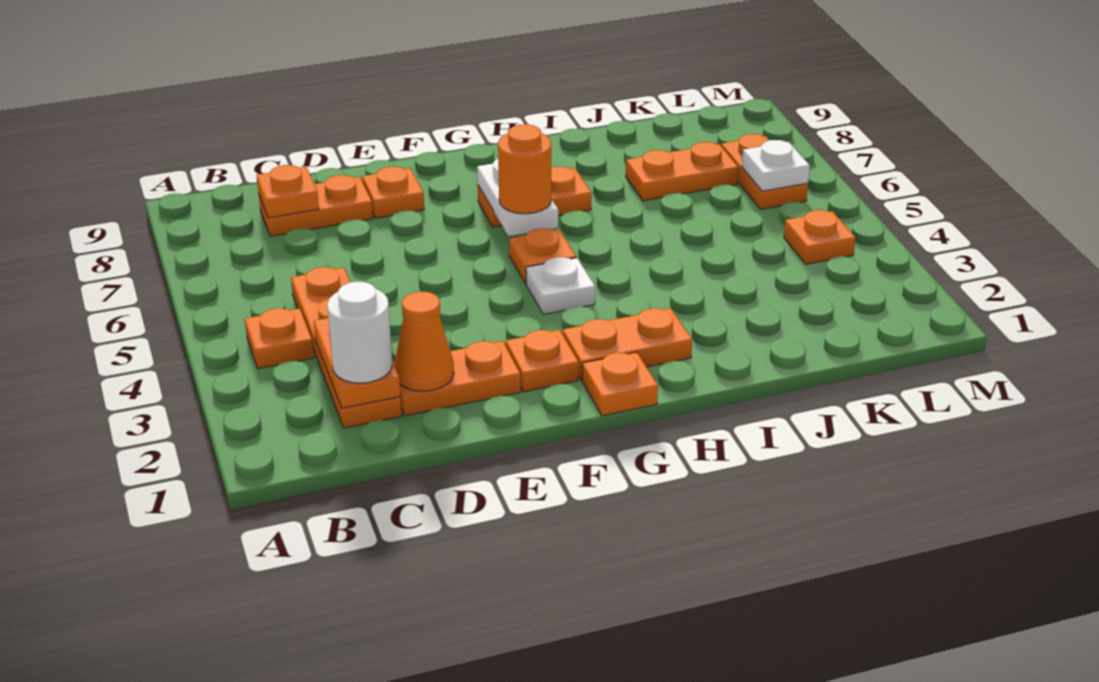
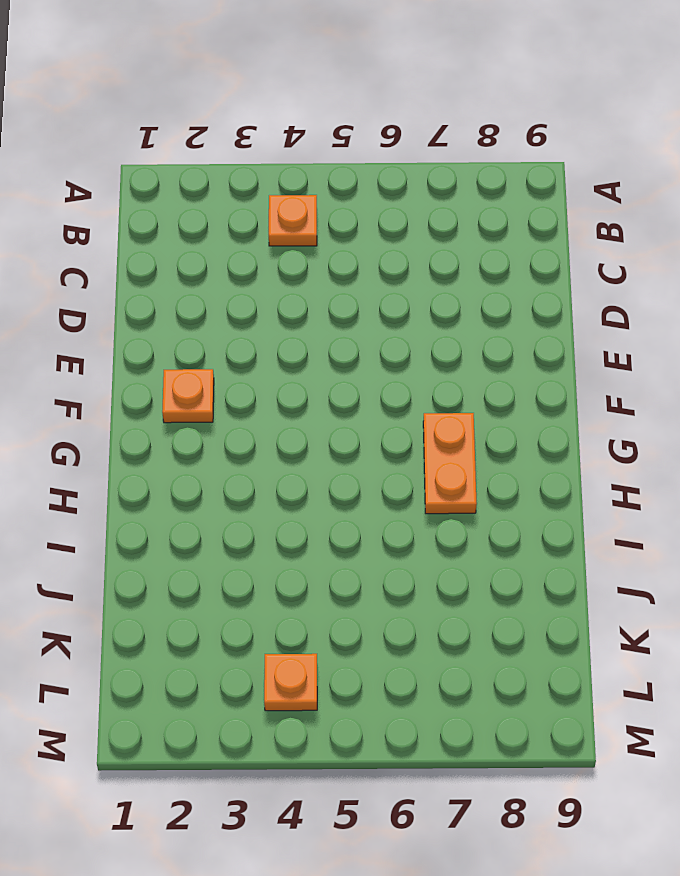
none -> orange plate C2:C5 level 1
none -> orange plate C8:D8 level 1
none -> orange plate D2:E2 level 1

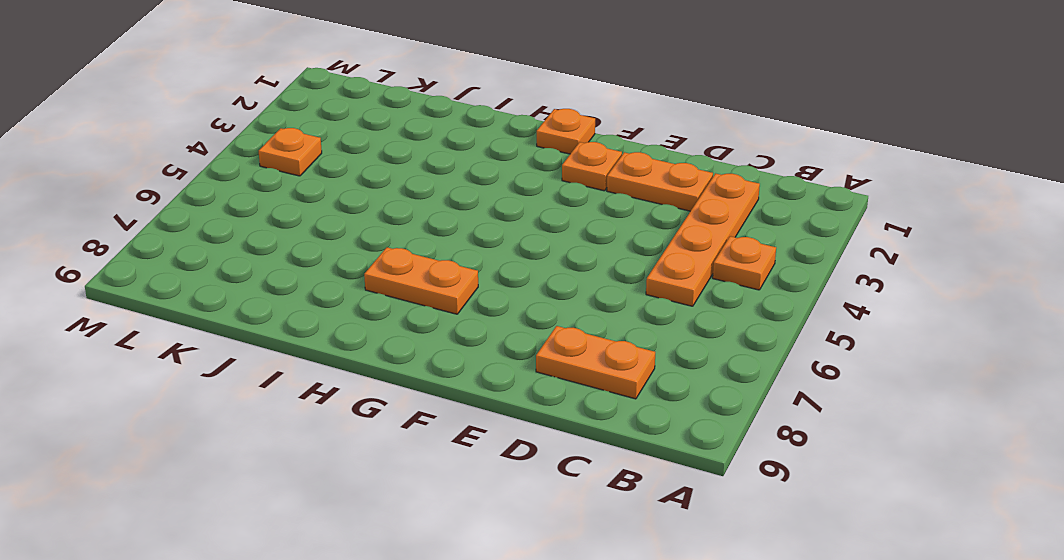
none -> orange plate E8 level 1
none -> orange plate G2:H2 level 1
none -> white plate G4 level 1

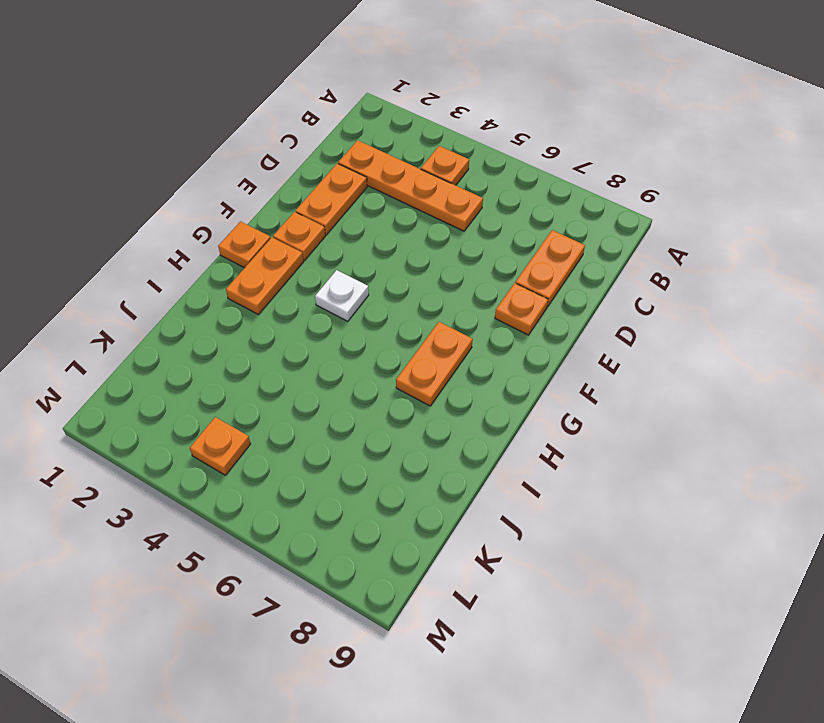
none -> orange plate G5 level 1
none -> orange plate J7:K7 level 1
none -> orange plate L6:L7 level 1

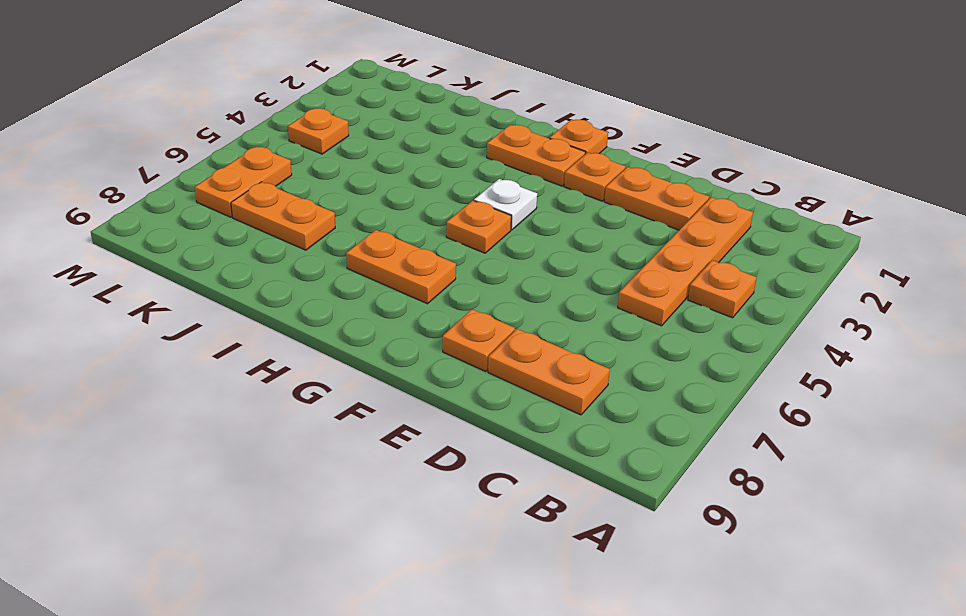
none -> orange plate C2:C3 level 2
none -> orange plate C8 level 2
none -> orange cone D2 level 2

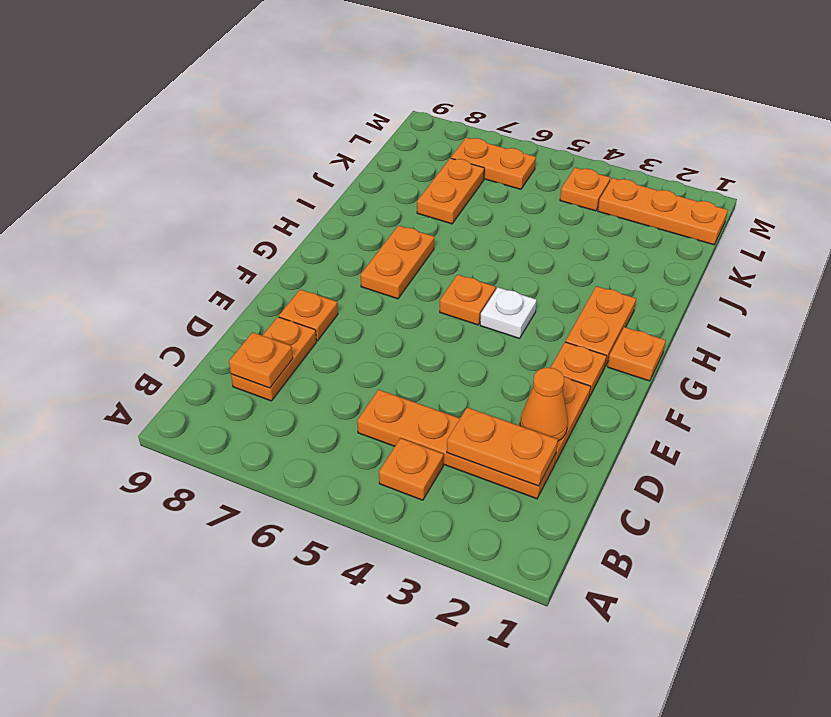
orange plate L1:L3 level 1 -> none
none -> white plate G6:G7 level 2
none -> white plate L6 level 2
none -> white round brick C2 level 3

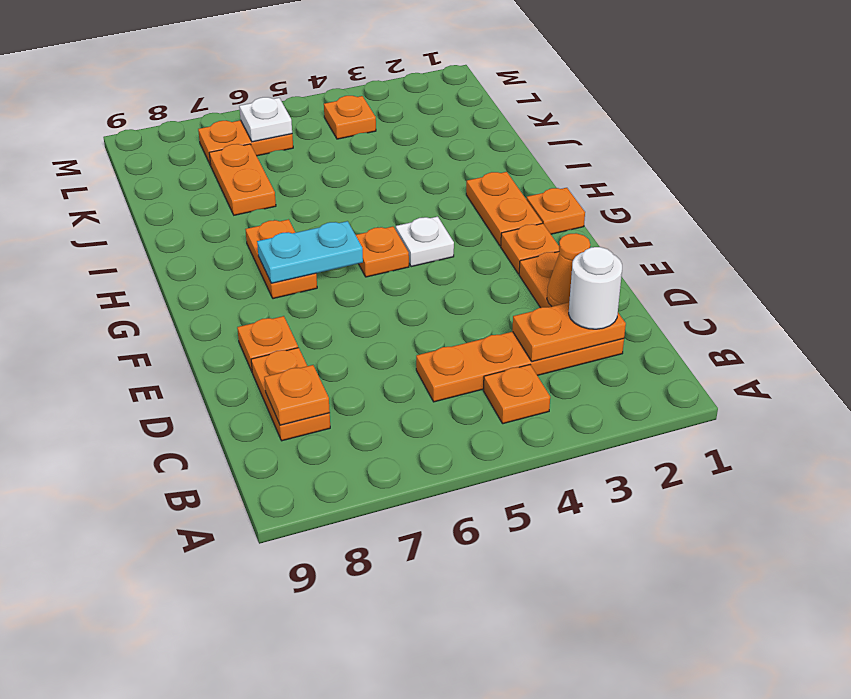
cyan plate G6:G7 level 2 -> white plate G6:G7 level 2
none -> orange round brick G6 level 3

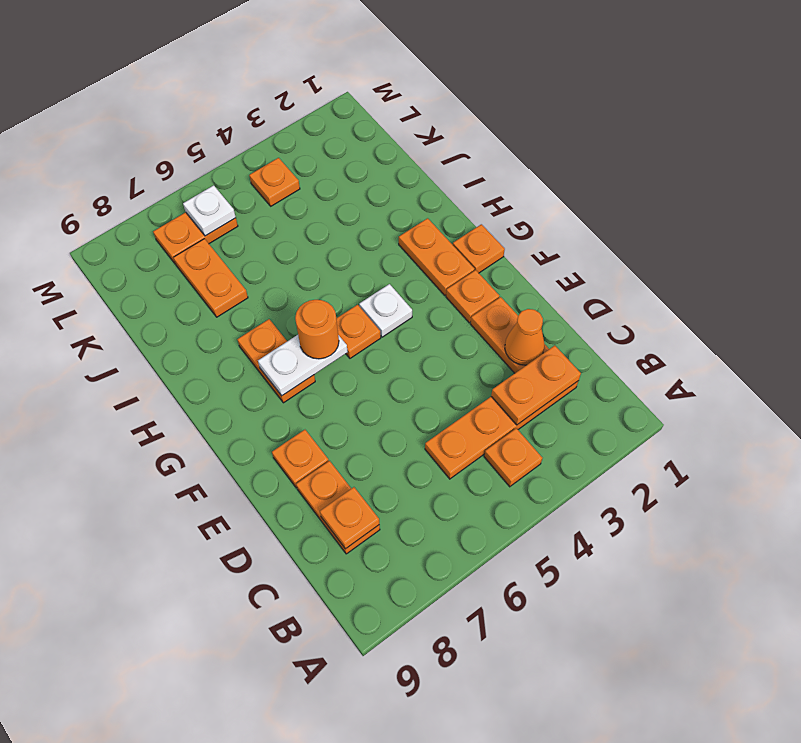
none -> white round brick C2 level 3

